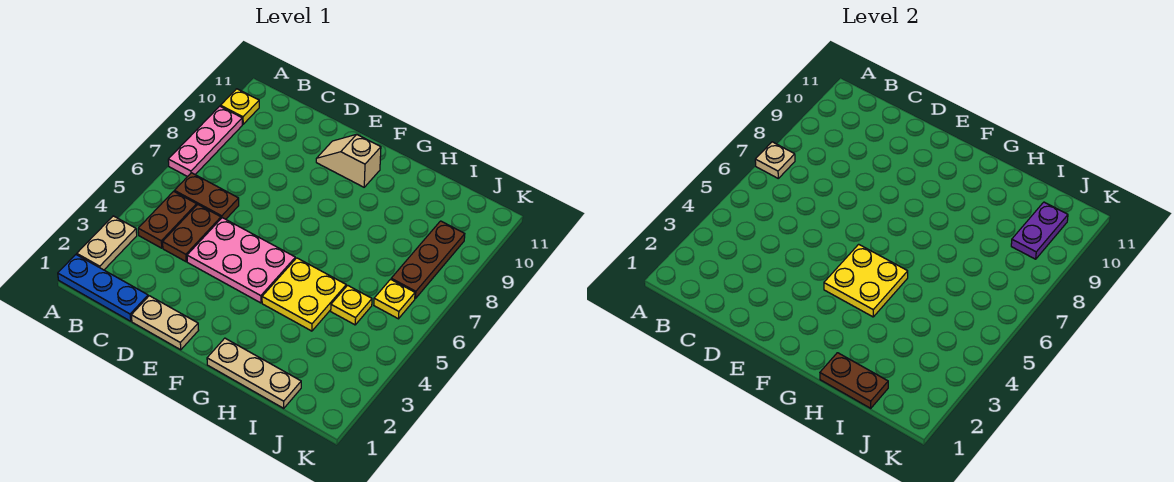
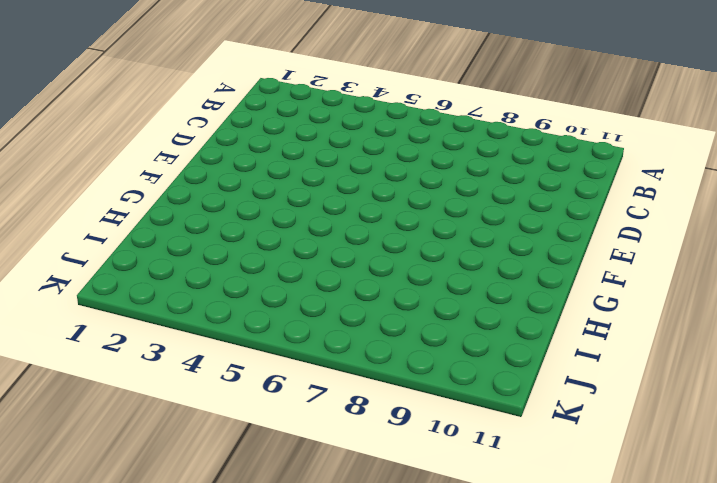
none -> blue plate A1:C1 level 1
none -> tan plate A2:A3 level 1
none -> pink plate A7:A9 level 1

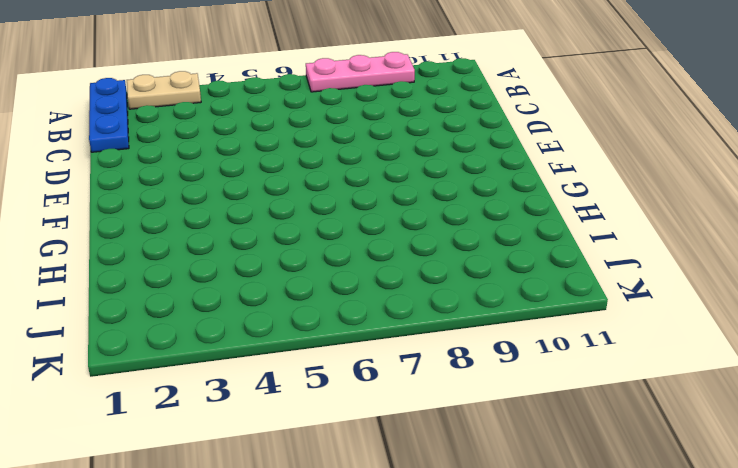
none -> yellow plate A10 level 1
none -> brown plate B4:B5 level 1
none -> brown plate B6:C6 level 1

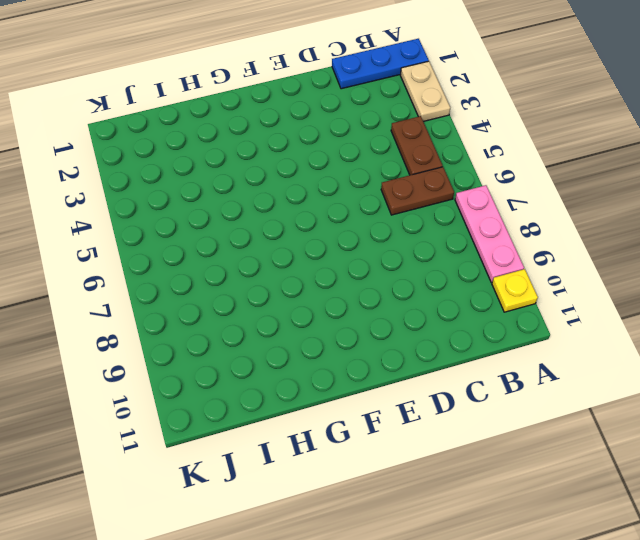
none -> brown plate C4:C5 level 1
none -> tan plate D1:E1 level 1
none -> pink plate D4:F5 level 1

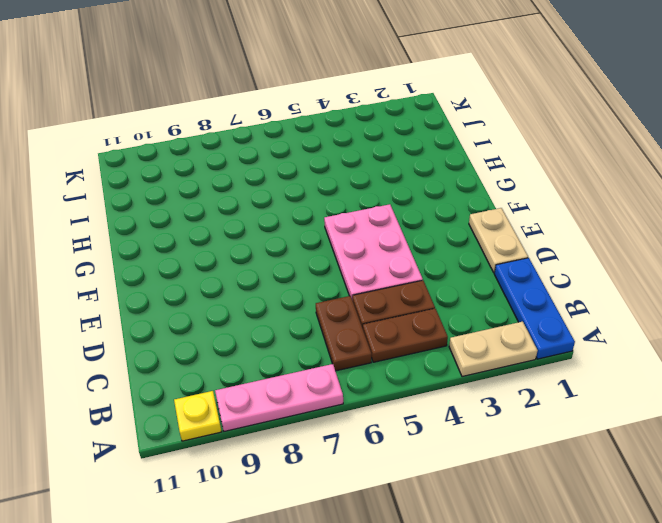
none -> tan slope E10:F10 level 1 top F
none -> tan plate G1:I1 level 1
none -> yellow plate G4:H5 level 1

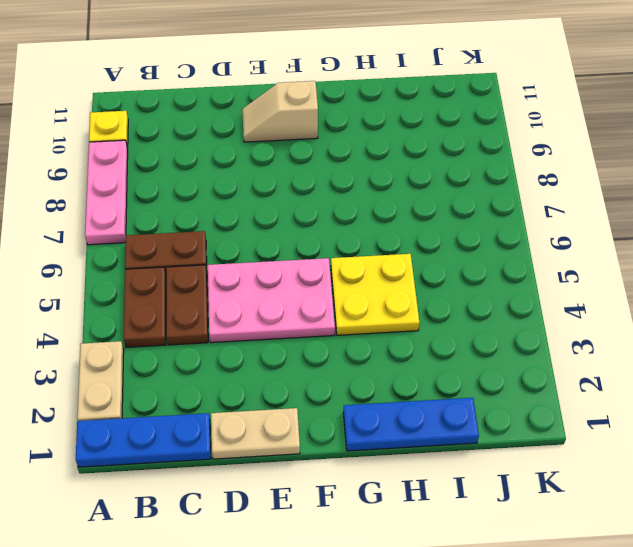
blue plate G1:I1 level 1 -> tan plate G1:I1 level 1
none -> yellow plate I5 level 1
none -> yellow plate J6 level 1
none -> brown plate J7:J9 level 1

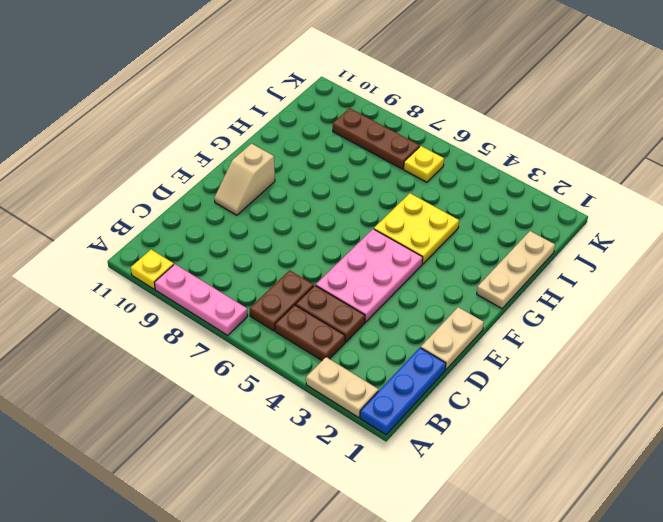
none -> yellow plate I5 level 1
none -> tan plate A7 level 2
none -> yellow plate F4:G5 level 2

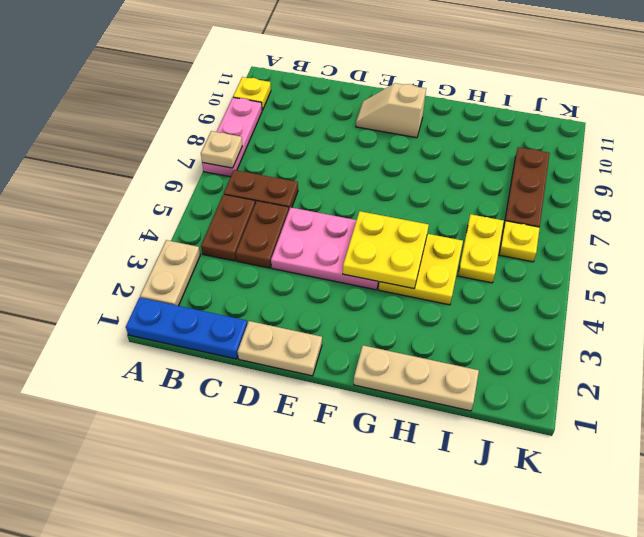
yellow plate I5:I6 level 1 -> yellow plate I5 level 1
none -> brown plate H1:I1 level 2
none -> purple plate J9:J10 level 2

